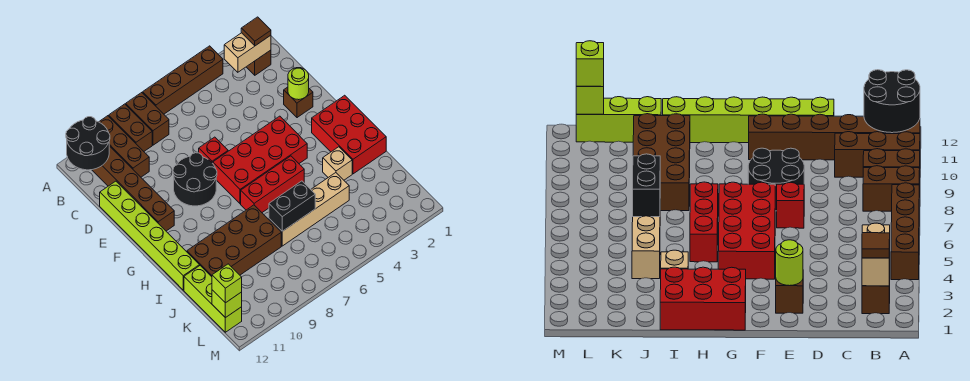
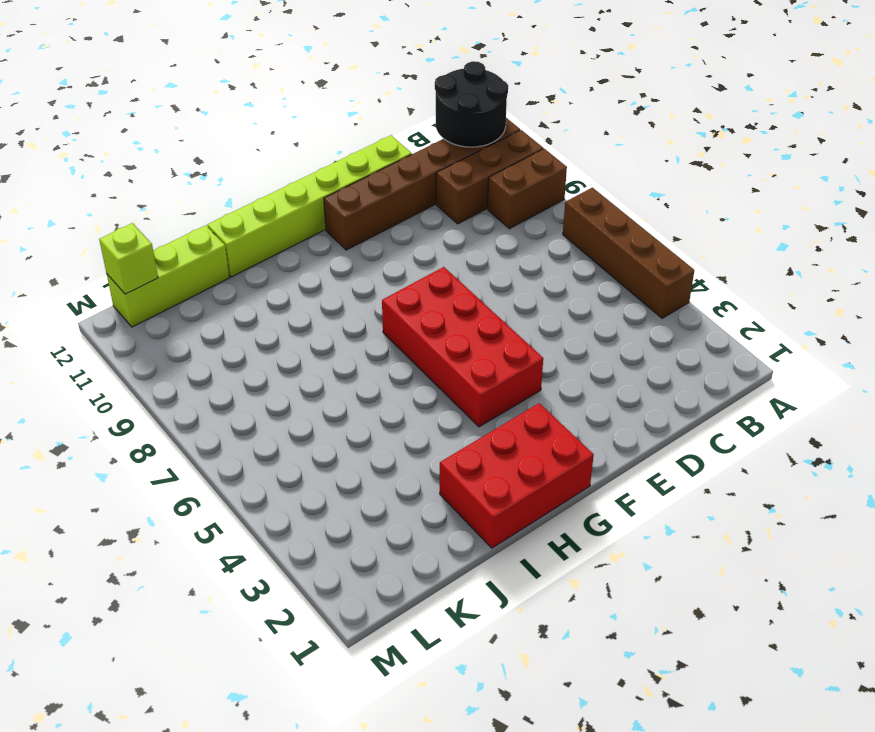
none -> brown brick A8:B8 level 1
none -> brown brick B2 level 1
none -> brown brick E2 level 1

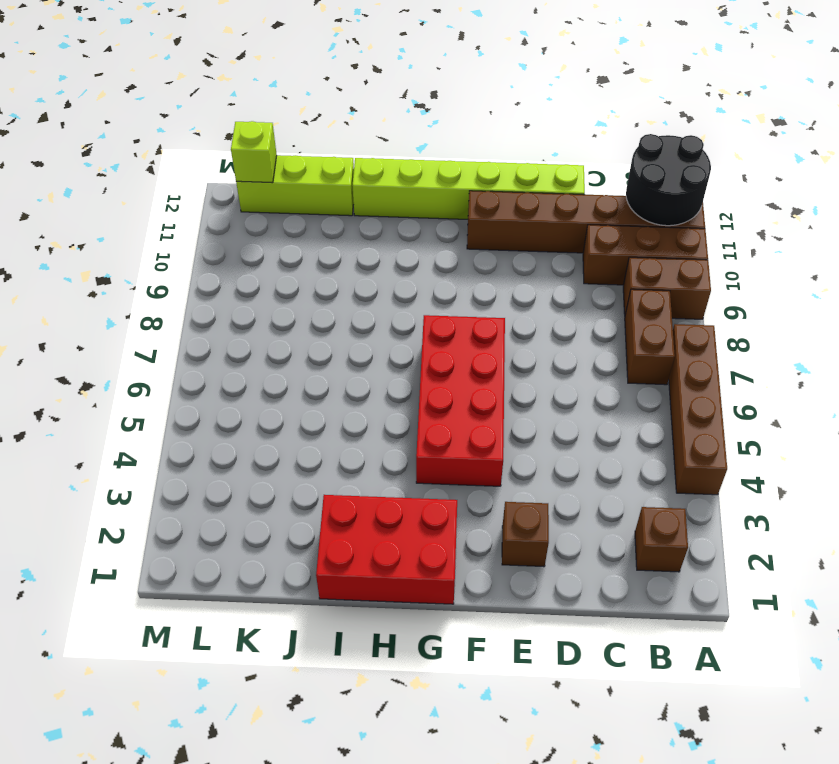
brown brick B7:B8 level 1 -> brown brick A8:B8 level 1
none -> red brick E7 level 1
none -> black round brick E8:F9 level 1
none -> red brick H5:H7 level 1

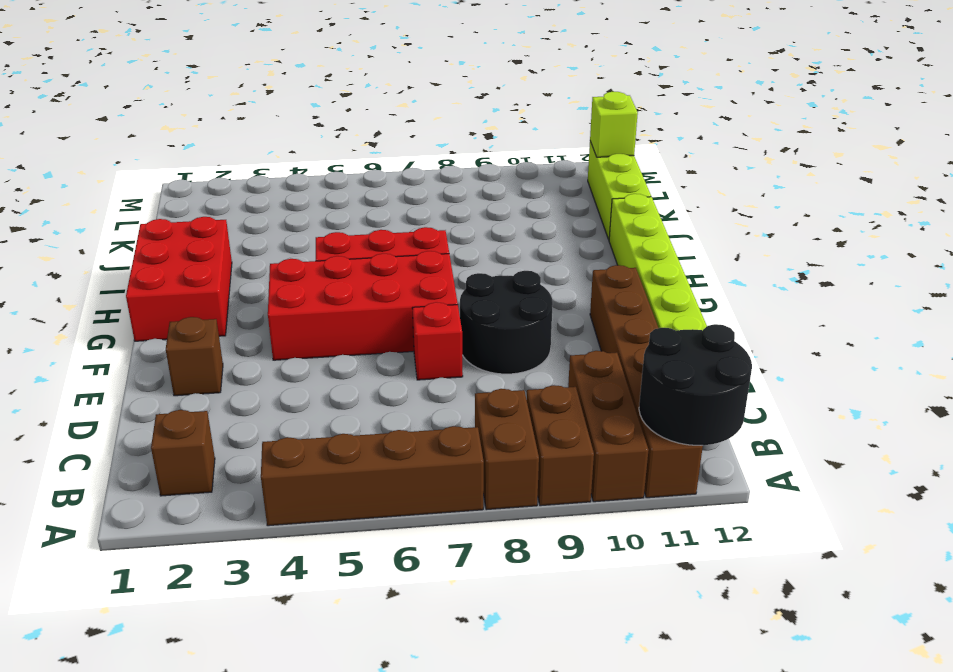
none -> tan brick I3 level 1
none -> brown brick I8:J11 level 1
none -> tan brick J4:J7 level 1

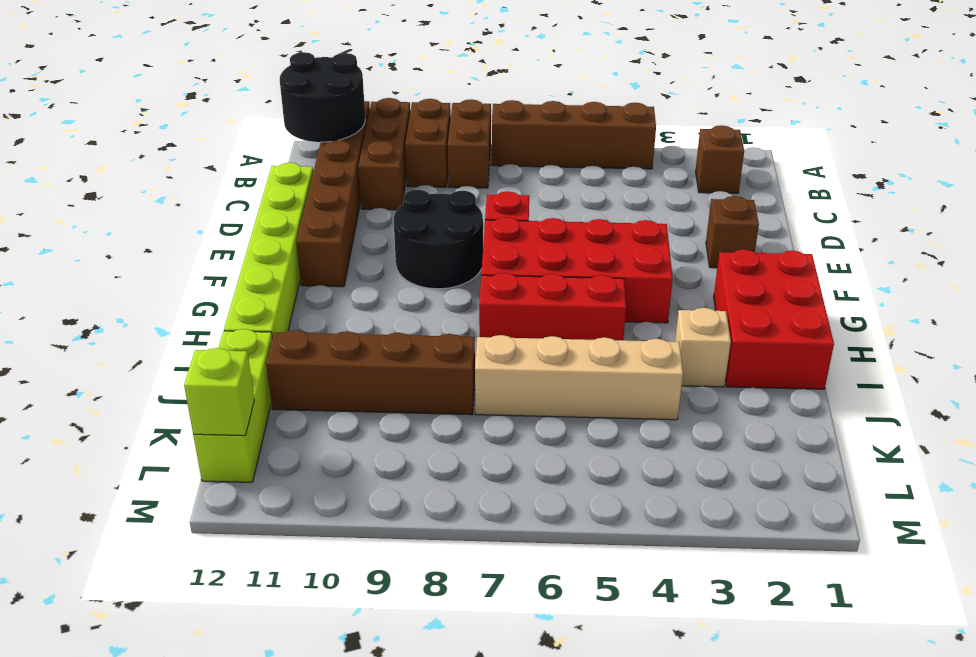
brown brick J8:J11 level 1 -> brown brick I8:J11 level 1
none -> tan brick B2:B3 level 2
none -> lime round brick E2 level 2
none -> black brick J6:J7 level 2

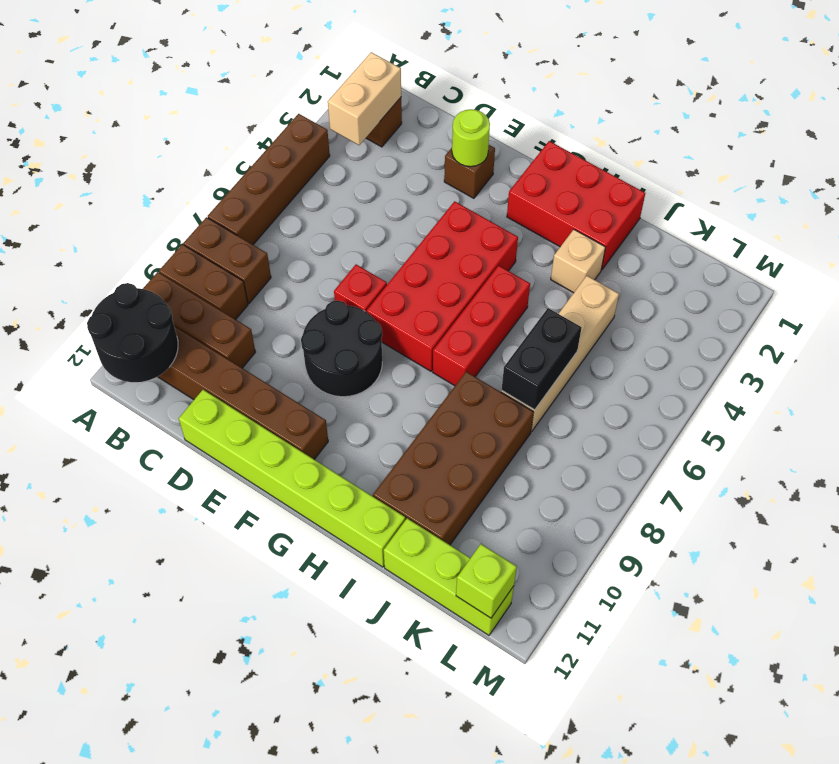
none -> brown tile B2 level 3
none -> lime brick L12 level 3

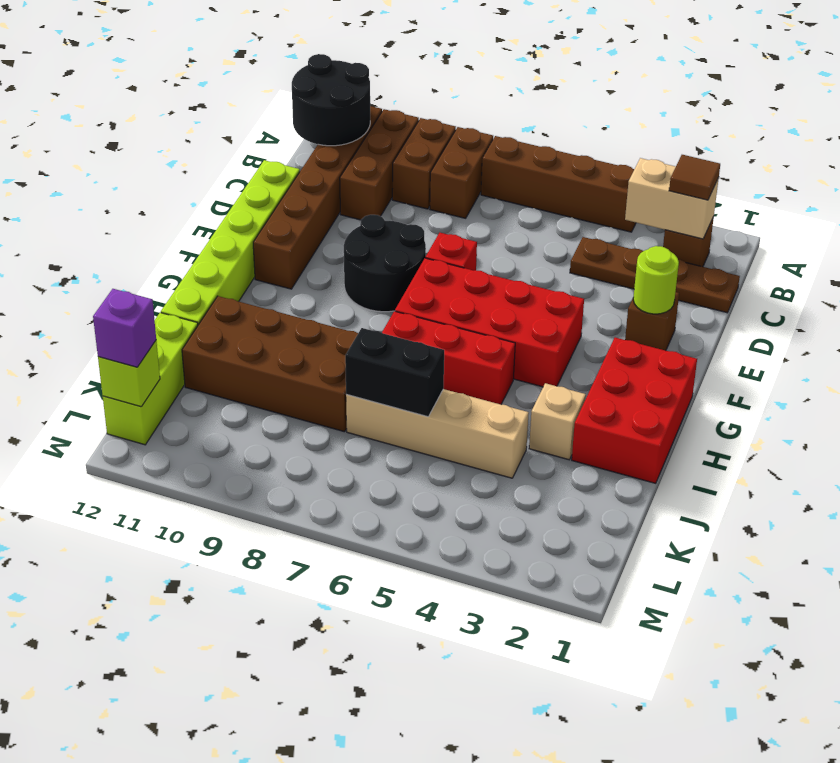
brown plate C1:C4 level 1 -> none
purple brick L12 level 3 -> lime brick L12 level 3

